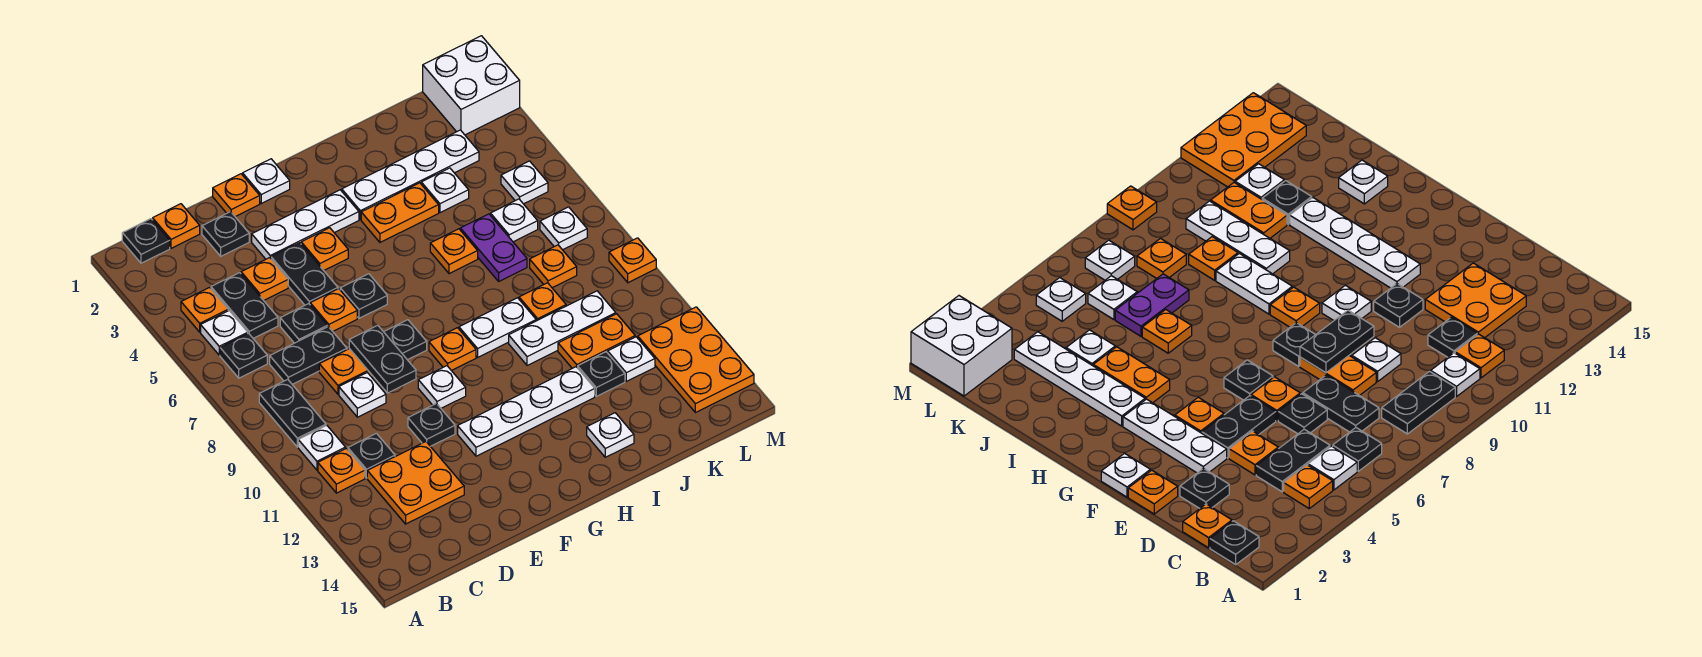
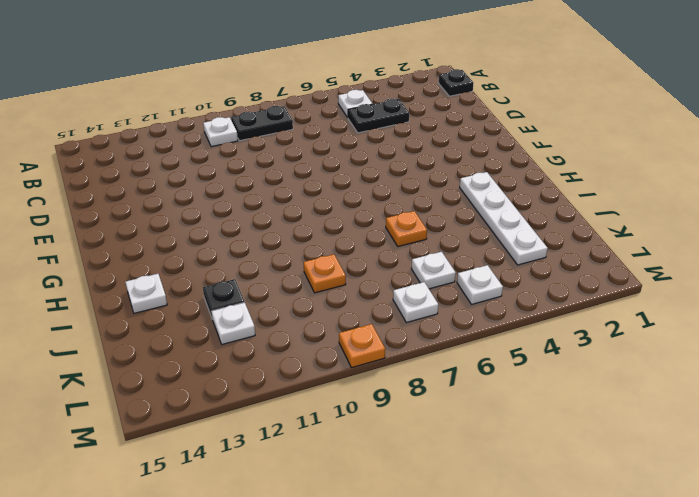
none -> orange plate B4 level 1
none -> black plate B6 level 1
none -> orange plate B11 level 1
none -> orange plate C1 level 1

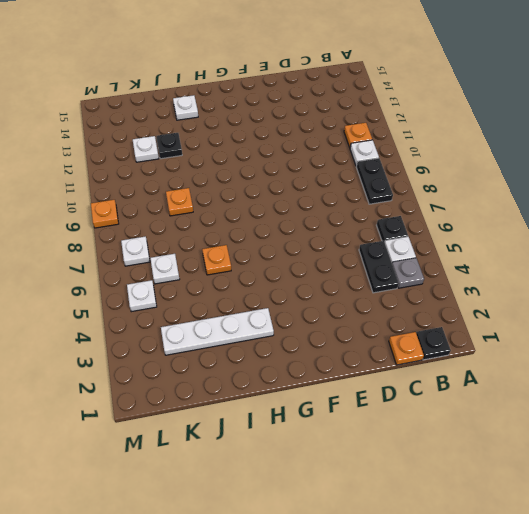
grey plate B4 level 1 -> orange plate B4 level 1
none -> black plate C7:D7 level 1
none -> black plate C11 level 1
none -> orange plate C12:D13 level 1
none -> black plate D2 level 1

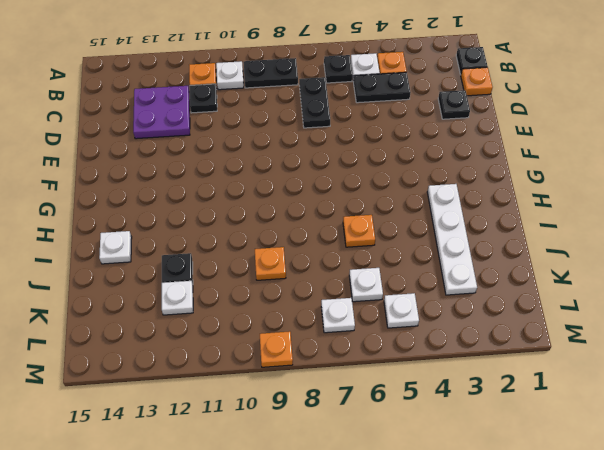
purple plate C12:D13 level 1 -> orange plate C12:D13 level 1
none -> orange plate D4 level 1
none -> black plate D6 level 1
none -> orange plate D8:E8 level 1
none -> white plate D9 level 1

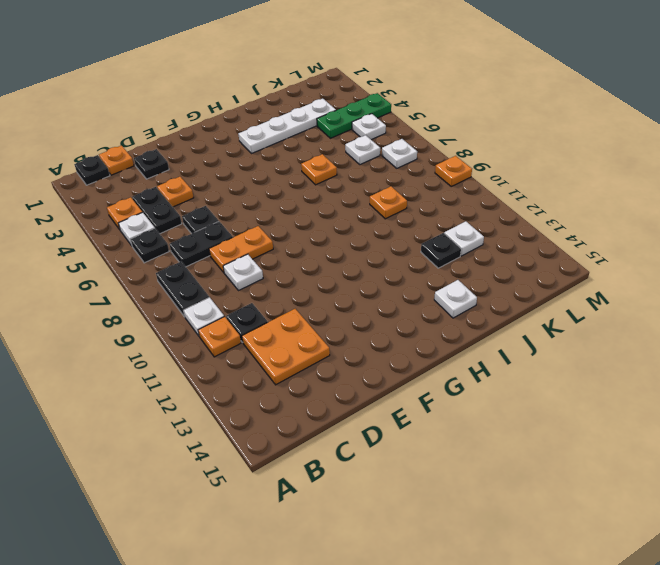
green plate K4:M4 level 1 -> none
none -> orange plate E1 level 1
none -> white plate E3:G3 level 1
none -> black plate E4:E5 level 1
none -> orange plate E6 level 1

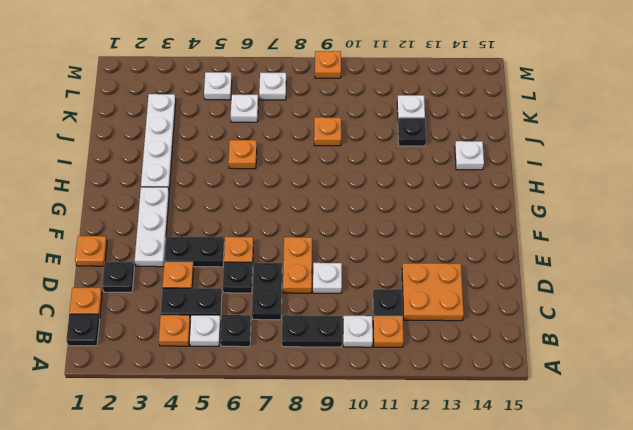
none -> black plate E11 level 1
none -> white plate F1 level 1
none -> orange plate F4 level 1
none -> black plate F6 level 1

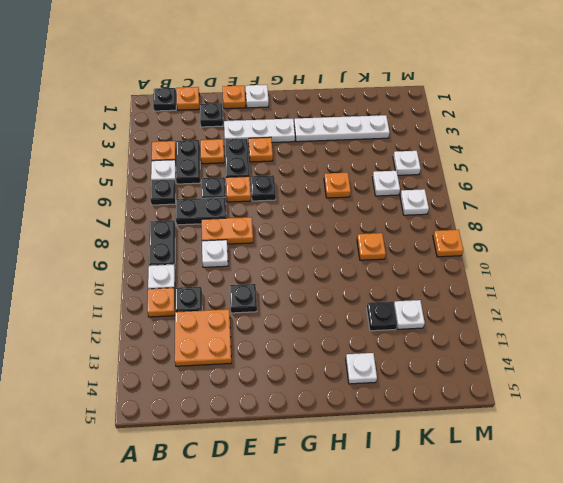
none -> black plate F8 level 1
none -> white plate F10 level 1
none -> white plate F12:I12 level 1
none -> orange plate G9 level 1

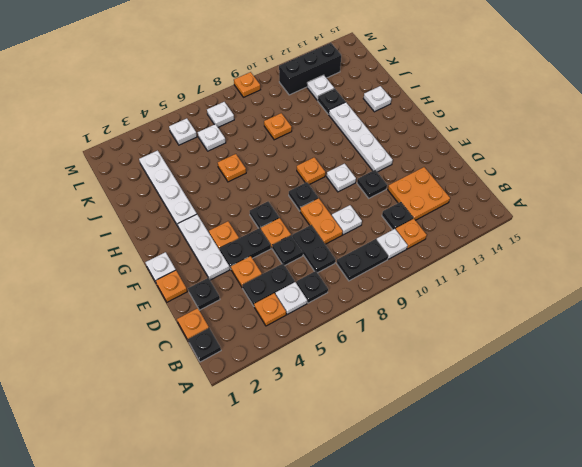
black brick L11:L13 level 1 -> orange plate L12:M14 level 1
none -> orange plate H4:I4 level 1
none -> white plate H9:I9 level 1
none -> white plate I10:K10 level 1
none -> white plate J4 level 1

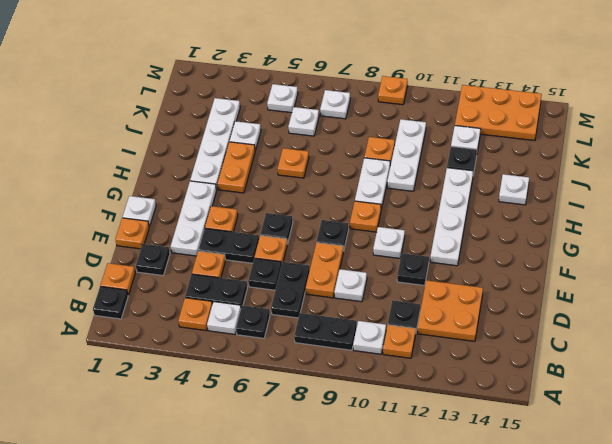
none -> purple plate J6:J7 level 1
none -> orange plate J11:K11 level 1
none -> orange plate K8 level 1
none -> white brick L1:M2 level 1

